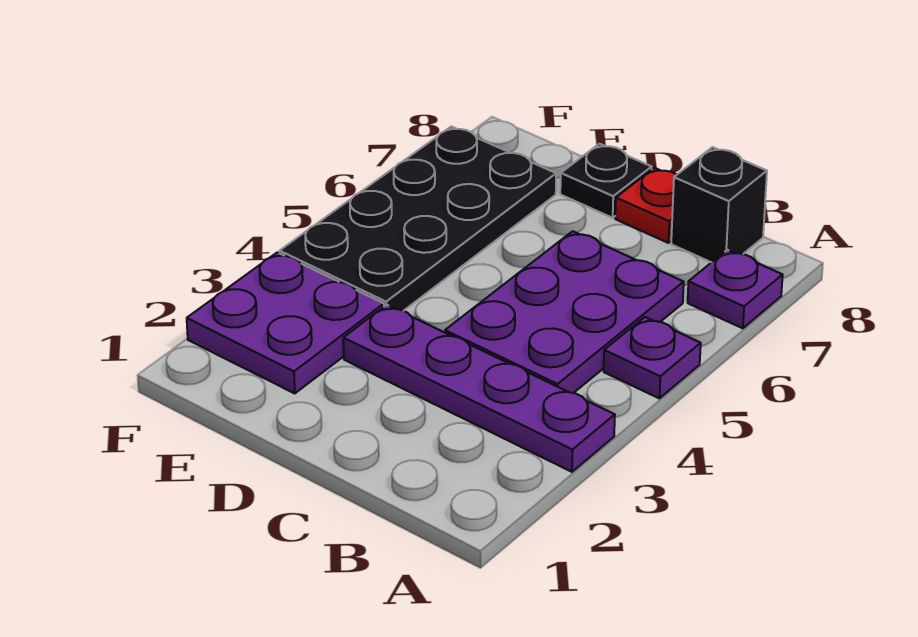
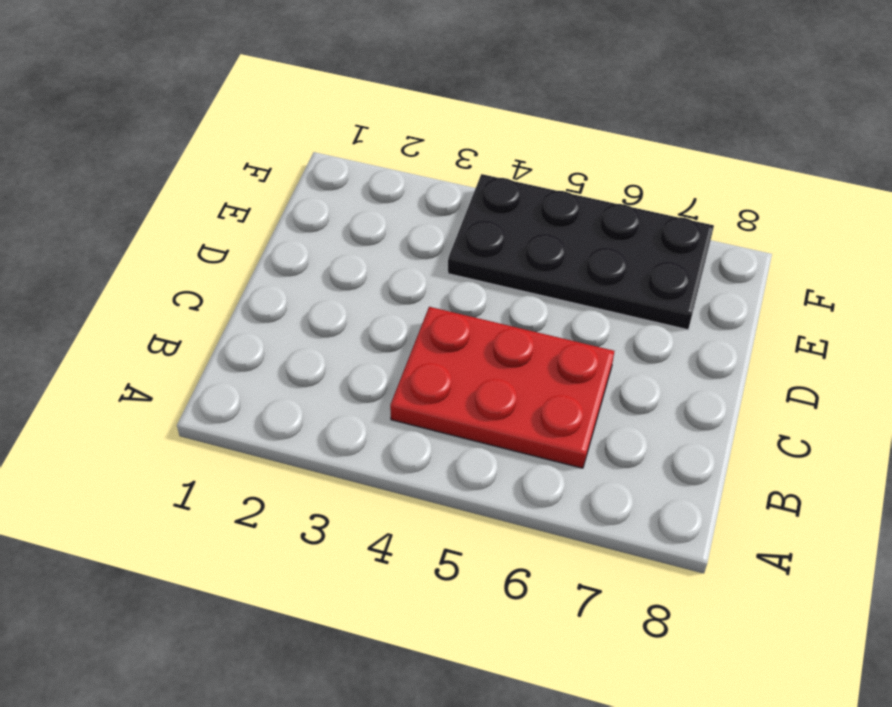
red plate B4:C6 level 1 -> purple plate B4:C6 level 1
none -> purple plate A3:D3 level 1
none -> purple plate A5 level 1

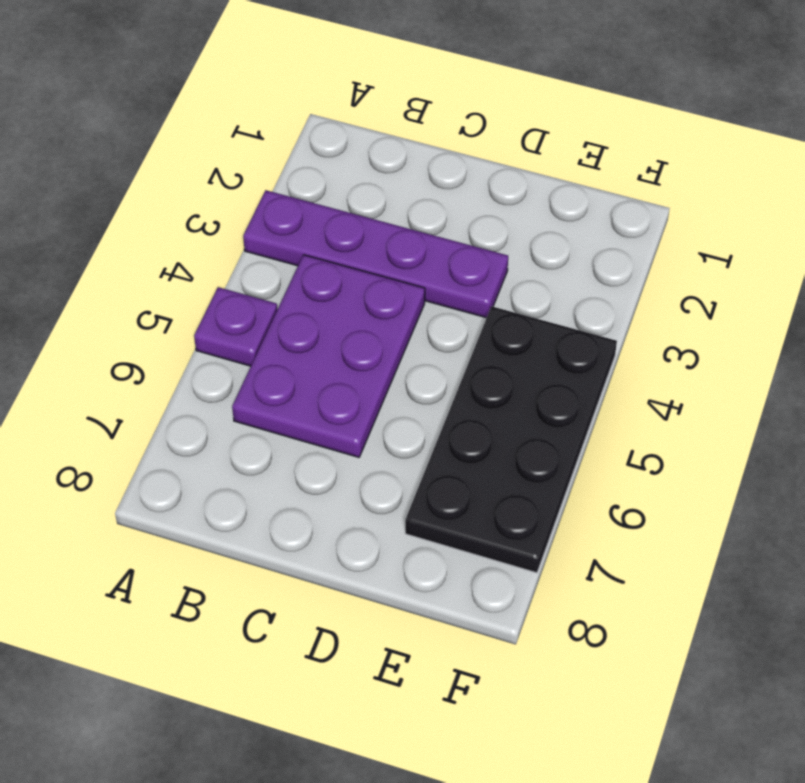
none -> purple plate A7 level 1
none -> black brick B8 level 1

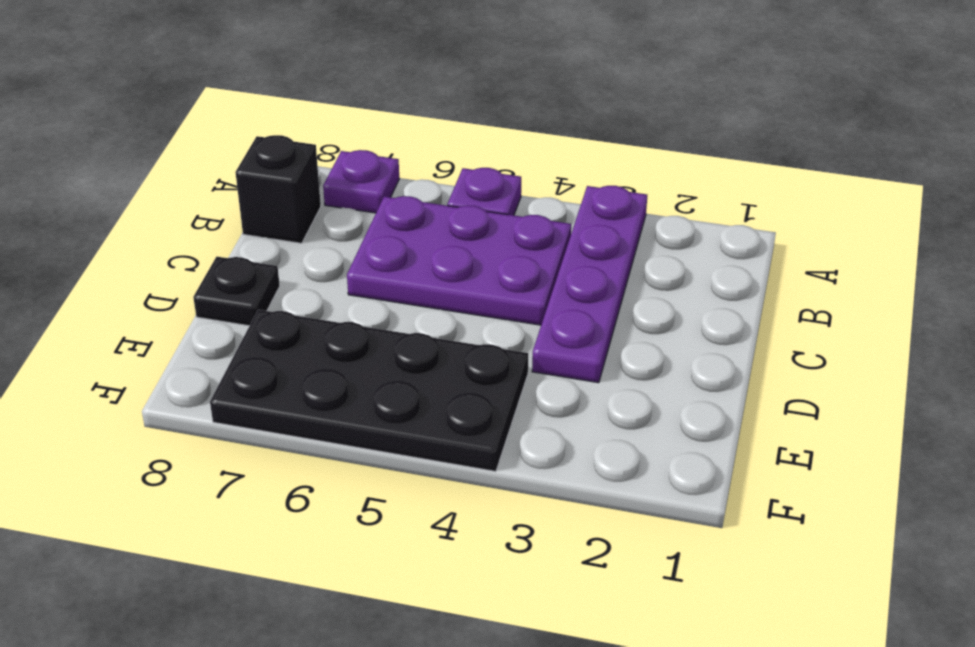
none -> red plate C8 level 1
none -> purple plate E2:F3 level 1

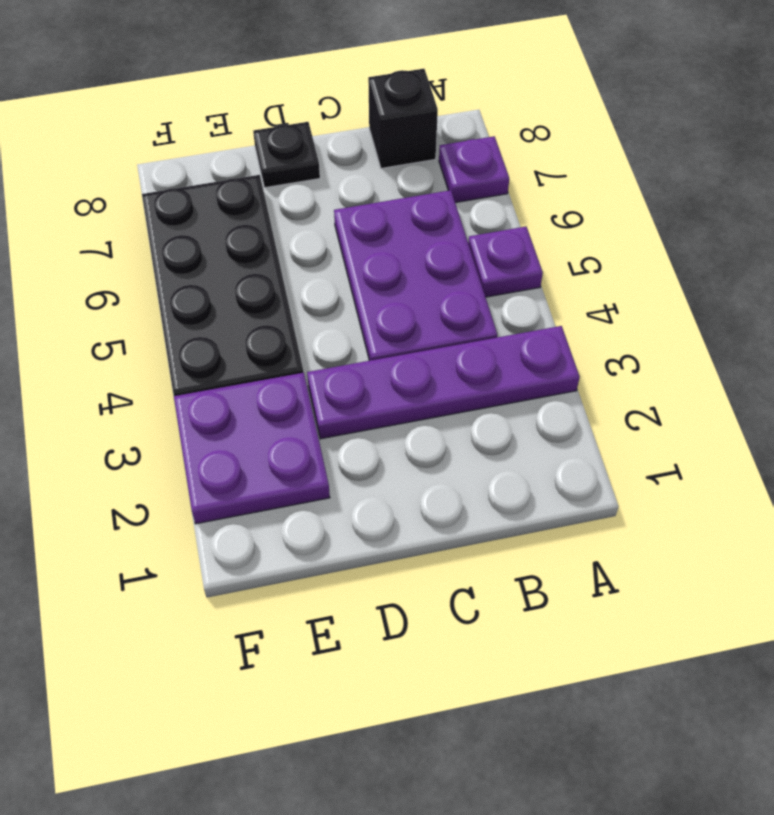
none -> red plate C8 level 1

